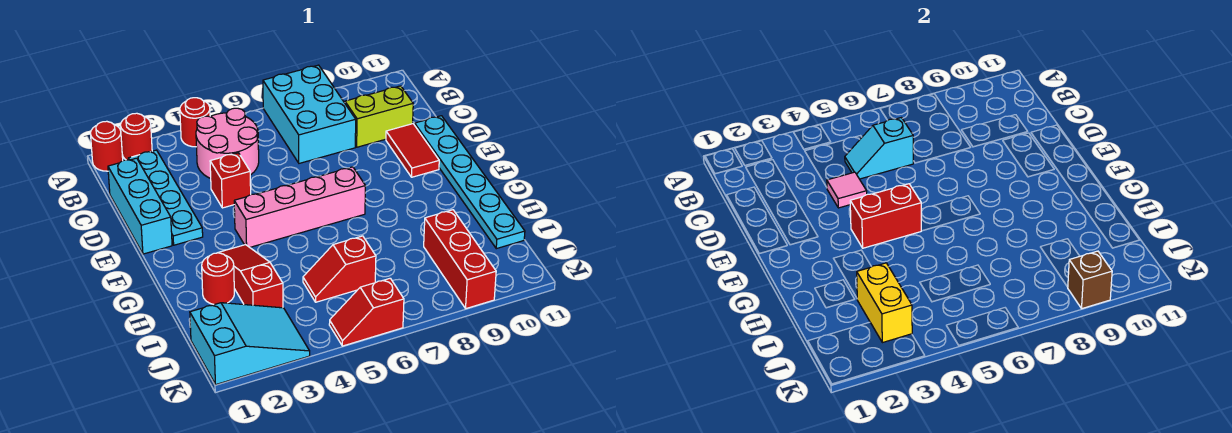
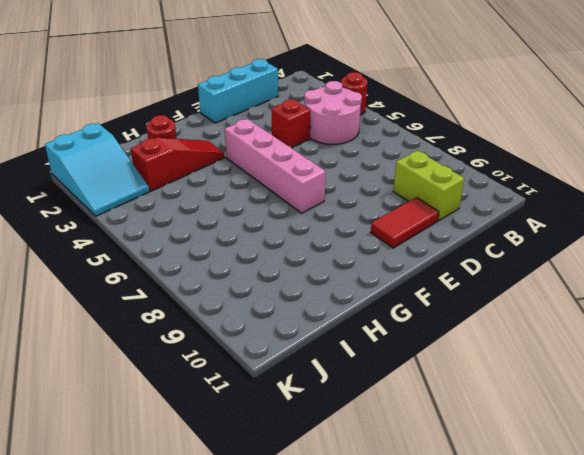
none -> red round brick A1 level 1
none -> red round brick A2 level 1
none -> cyan brick A7:C8 level 1

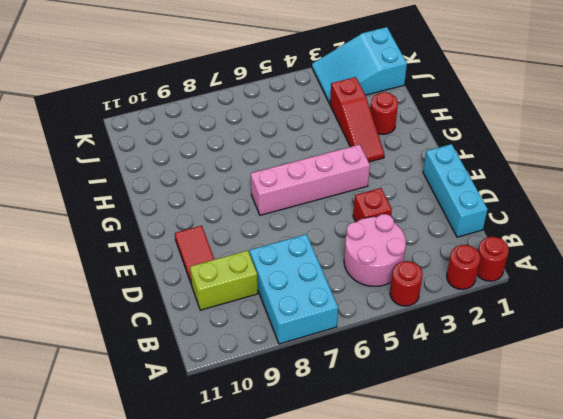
none -> cyan plate B2:E2 level 1
none -> cyan plate D11:I11 level 1
none -> red slope I5:I6 level 1 top 6

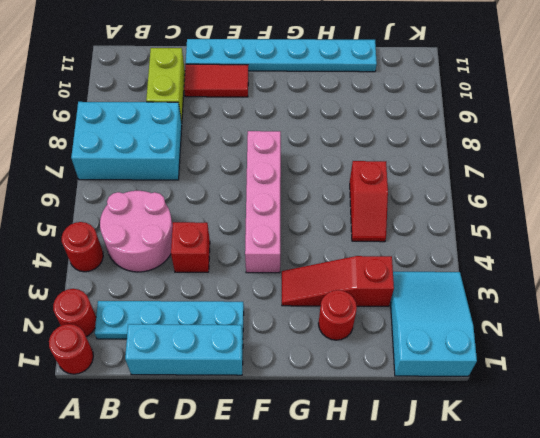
none -> red brick I9:K9 level 1
none -> red slope K5:K6 level 1 top 6
none -> cyan slope C5:C6 level 2 top 6

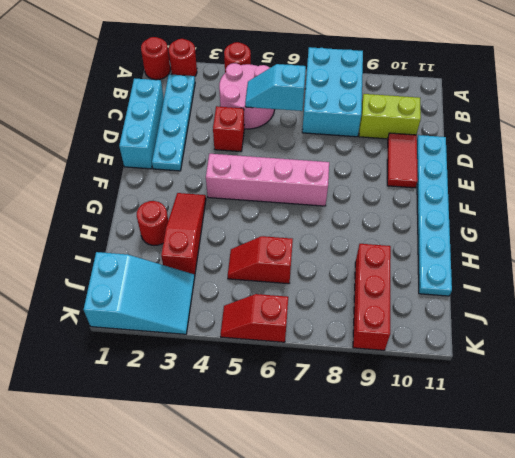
none -> pink tile D4 level 2
none -> red brick F4:F5 level 2
none -> yellow brick I3:J3 level 2

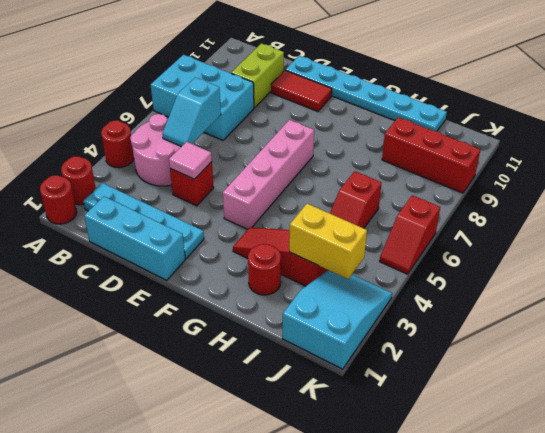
none -> red brick F4:F5 level 2
none -> brown brick K9 level 2

